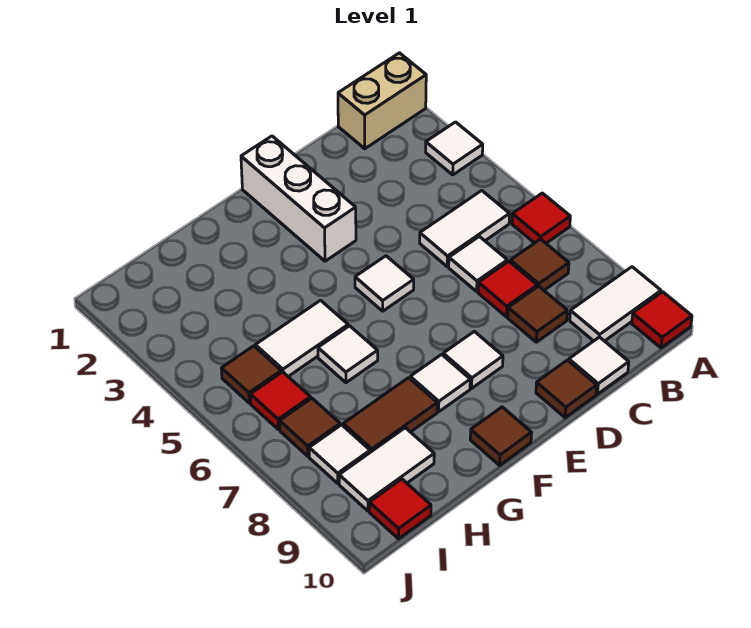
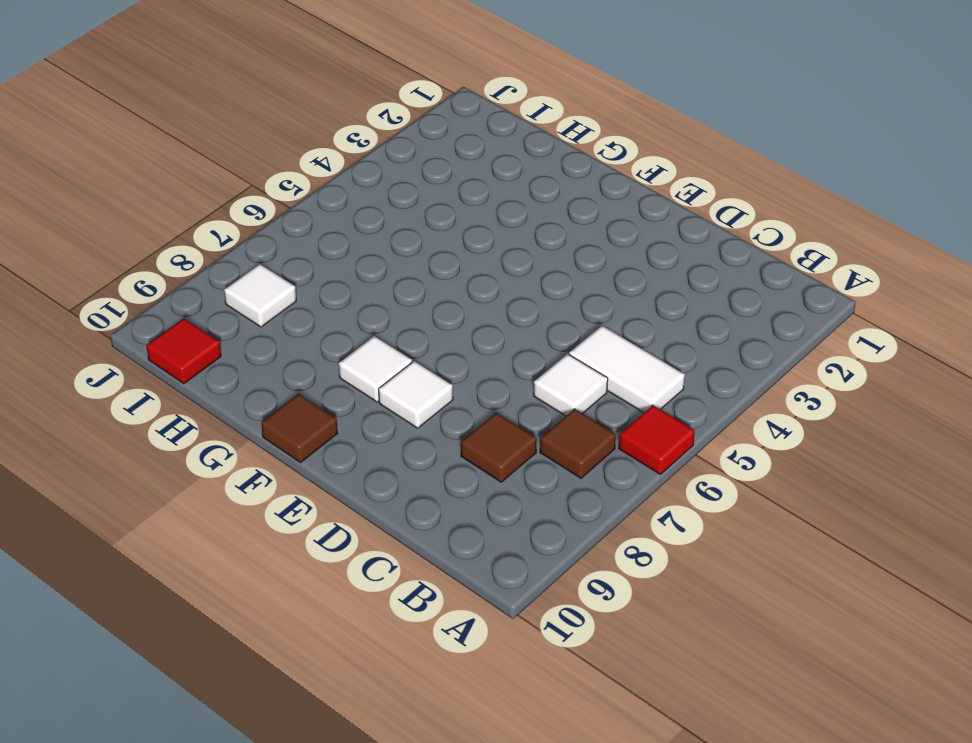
none -> tan brick A1:B1 level 1
none -> white tile A3 level 1
none -> white tile A9:B9 level 1

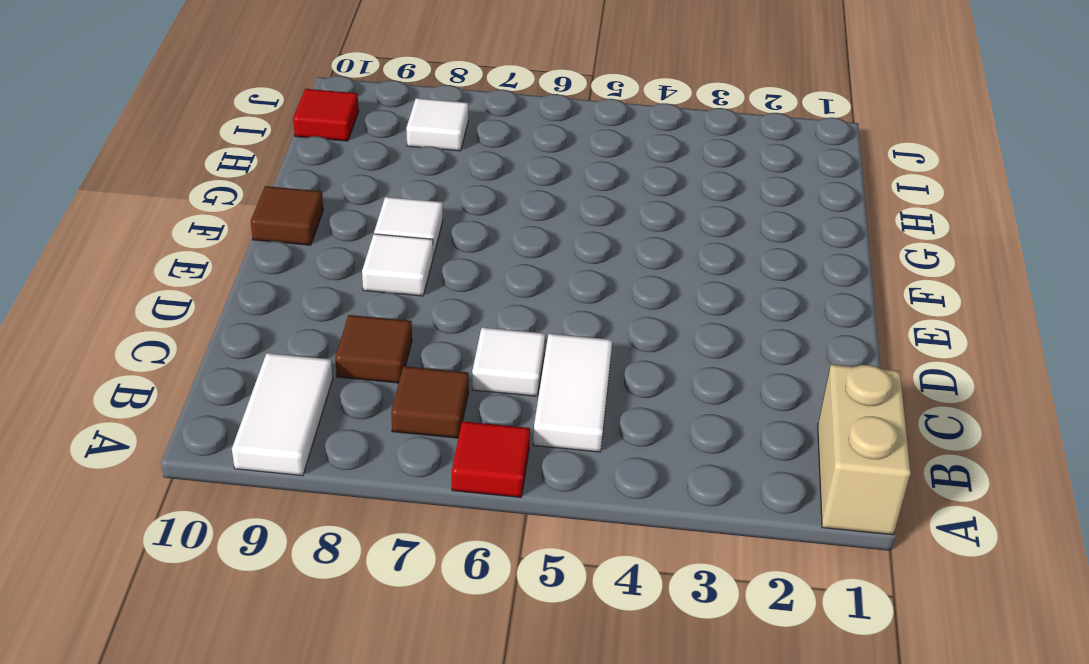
none -> white tile A3 level 1
none -> red tile A10 level 1
none -> red tile C7 level 1

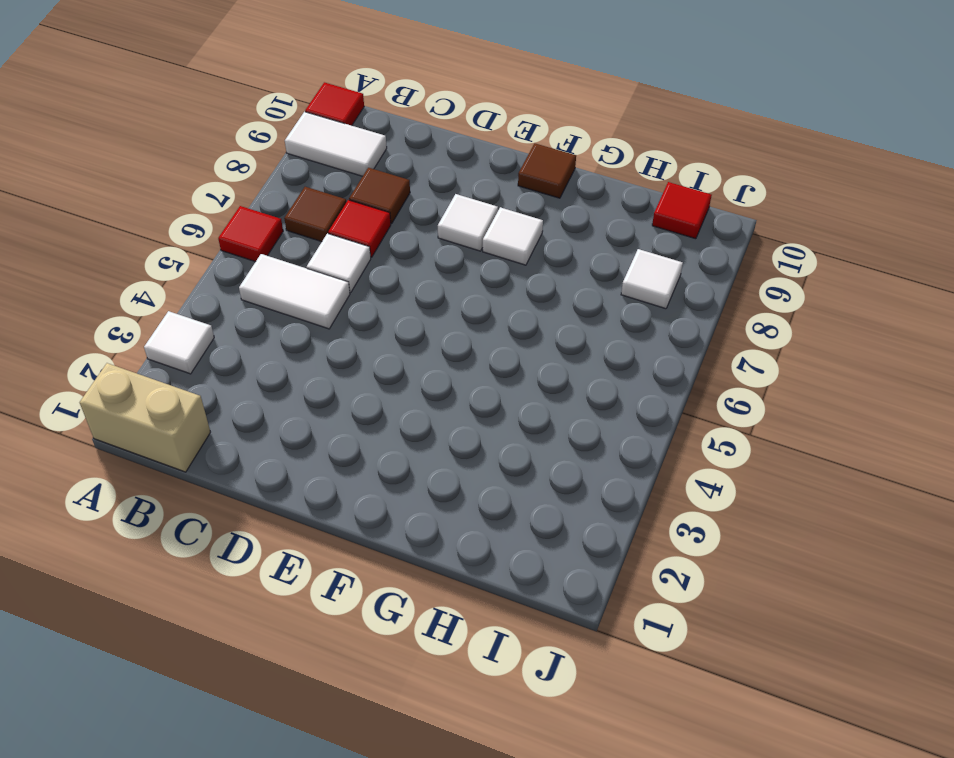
none -> white tile C10 level 1
none -> brown tile D10 level 1
none -> white brick E1:E3 level 1

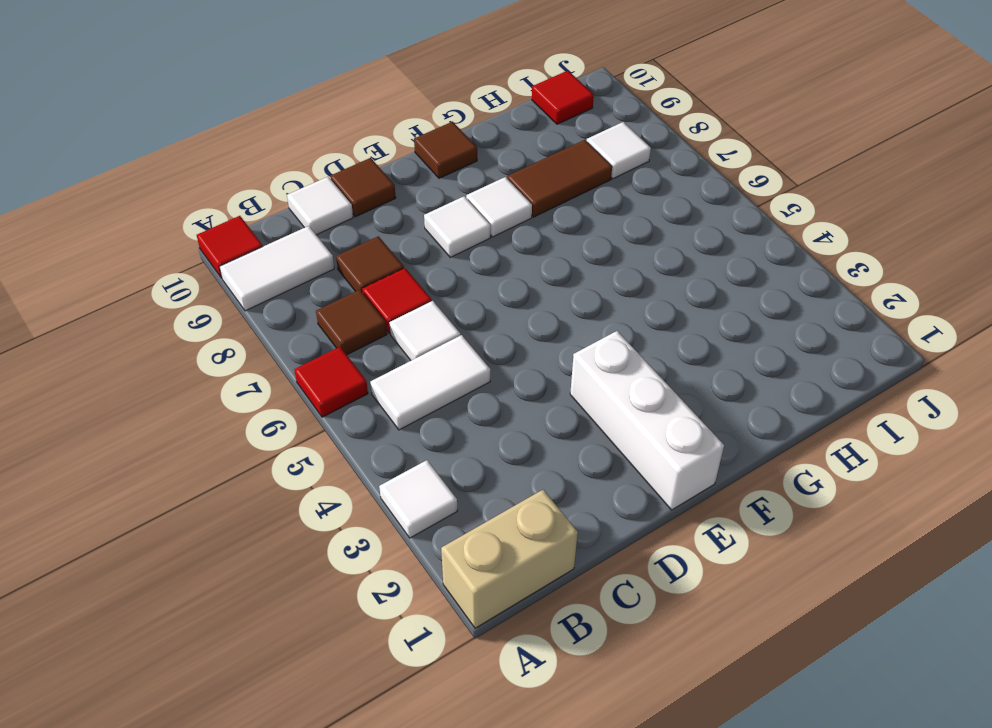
none -> white tile E5 level 1
none -> white tile G5:H5 level 1
none -> white tile G6 level 1

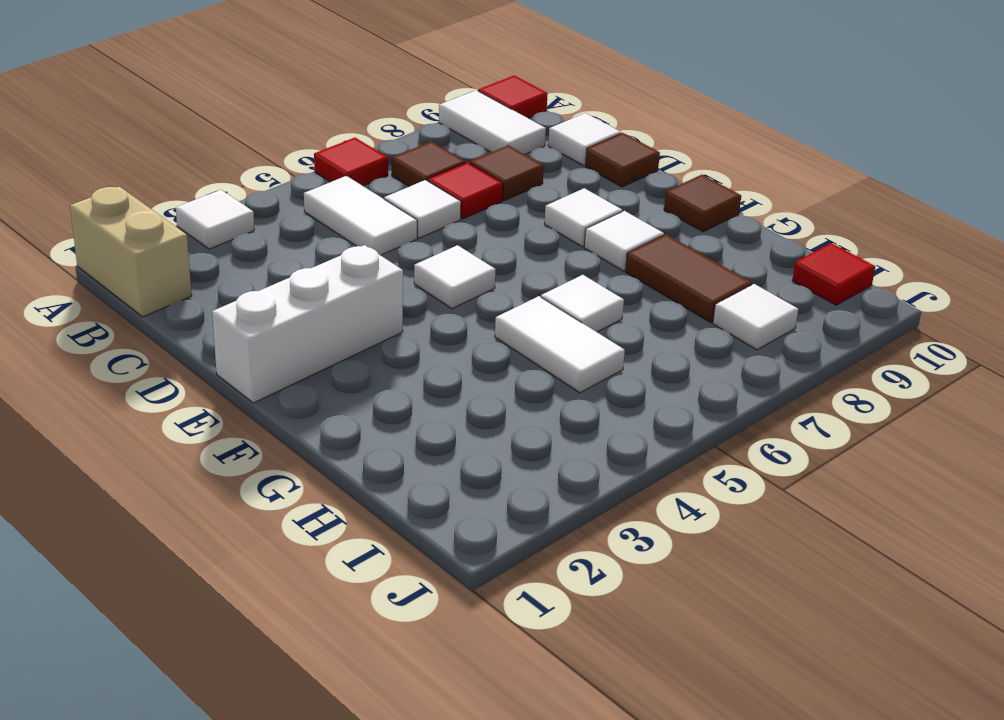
none -> white tile H9:I9 level 1
none -> brown tile I5 level 1
none -> red tile I6 level 1

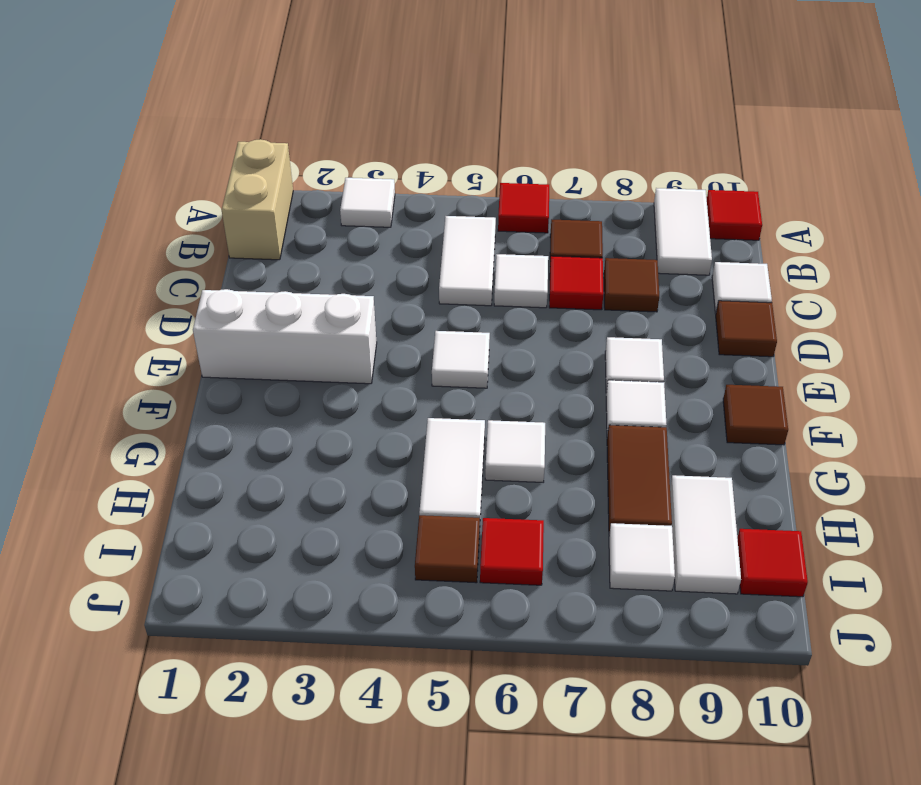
none -> brown tile I7 level 1

